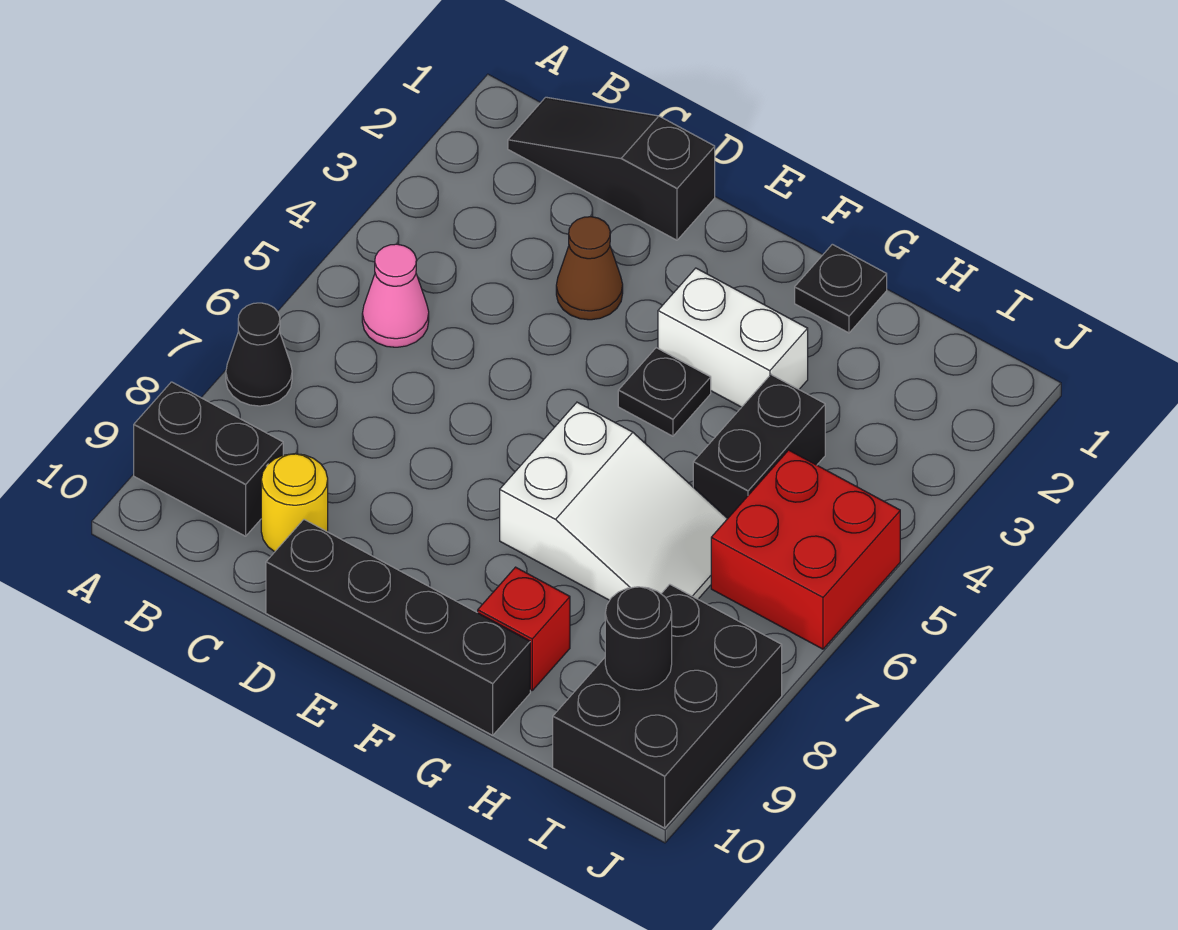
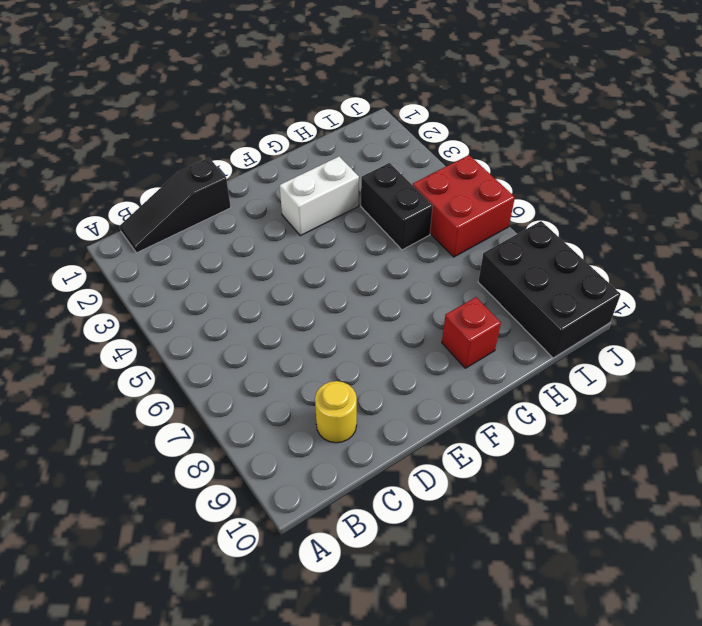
none -> black cone A7 level 1
none -> black brick A9:B9 level 1
none -> pink cone B5 level 1

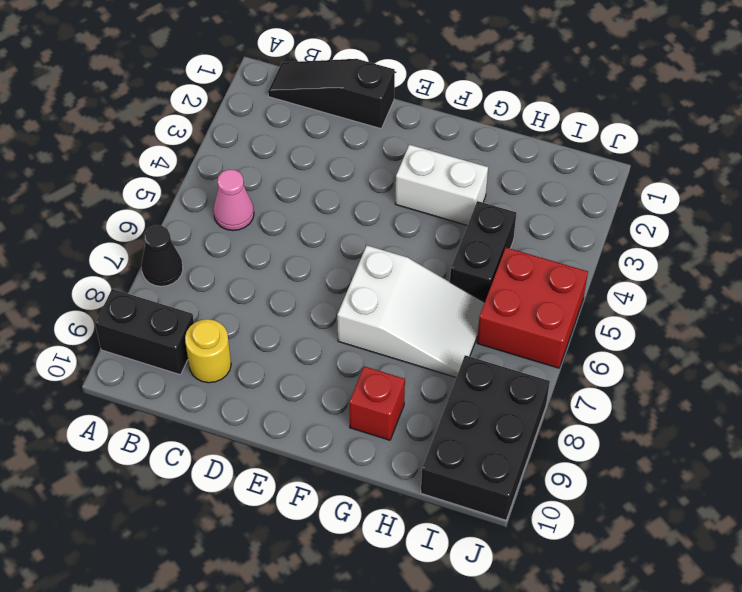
none -> brown cone D3 level 1
none -> black brick D10:G10 level 1
none -> black plate F4 level 1

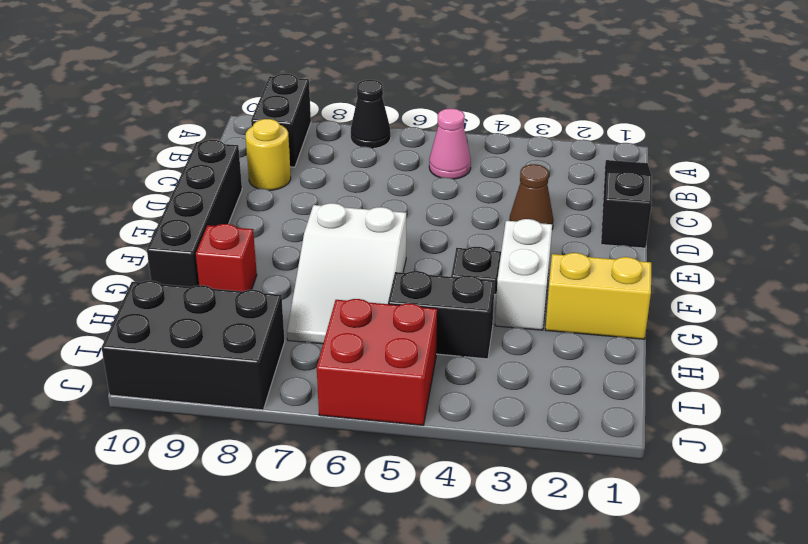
yellow brick G1:G2 level 1 -> black plate G1 level 1
none -> black round brick I9 level 2

